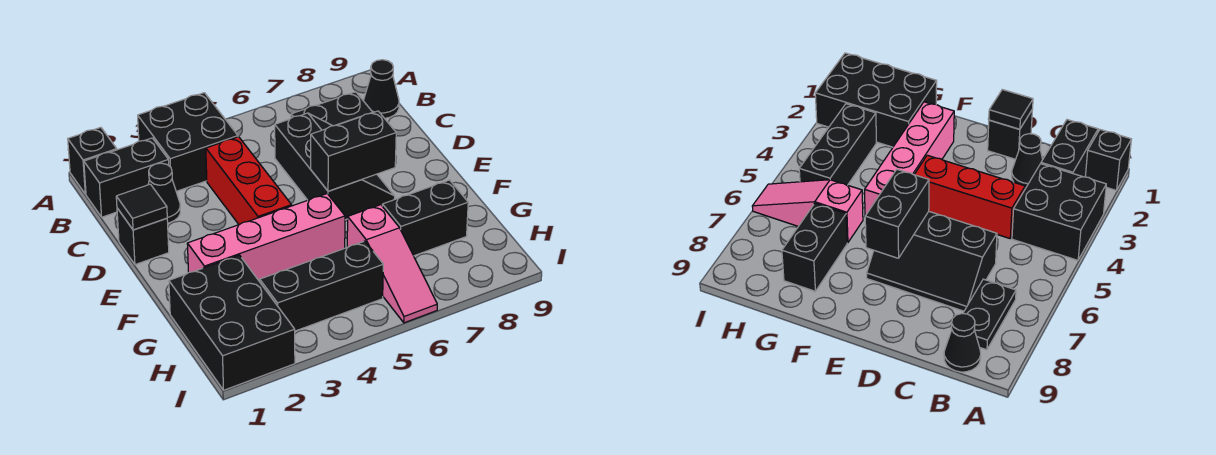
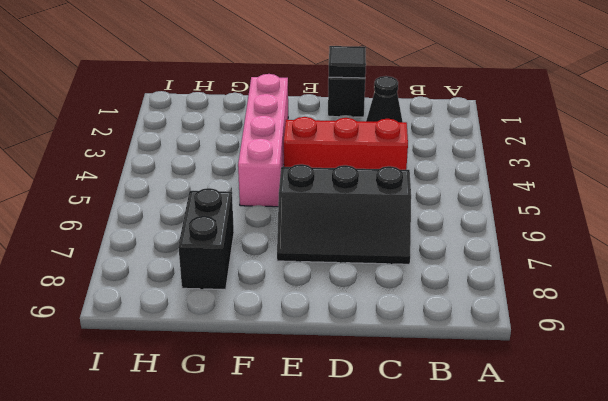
none -> black brick A1 level 1
none -> black brick A3:B4 level 1
none -> black brick B1:B2 level 1

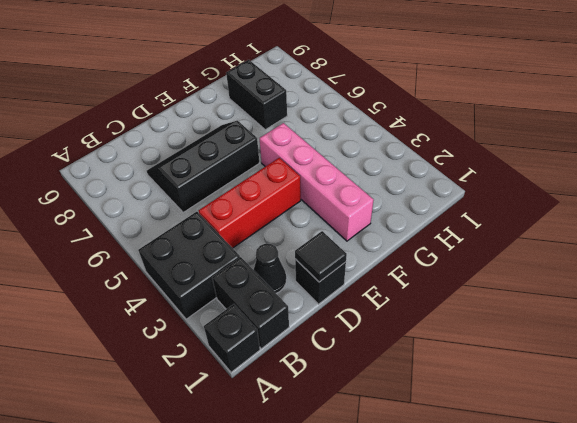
none -> black plate B7:B8 level 1
none -> black cone B9 level 1
none -> black brick G1:I2 level 1

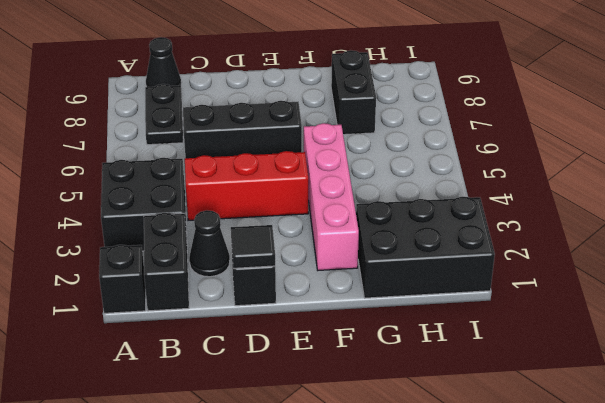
none -> pink slope G6:I6 level 1 top G
none -> black brick H3:H5 level 1
none -> black brick E6:E7 level 2

